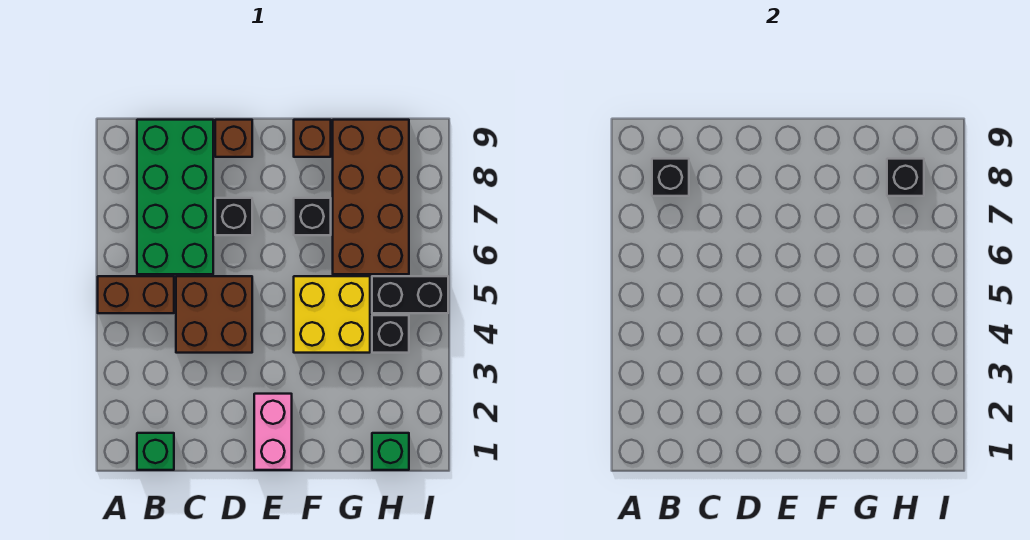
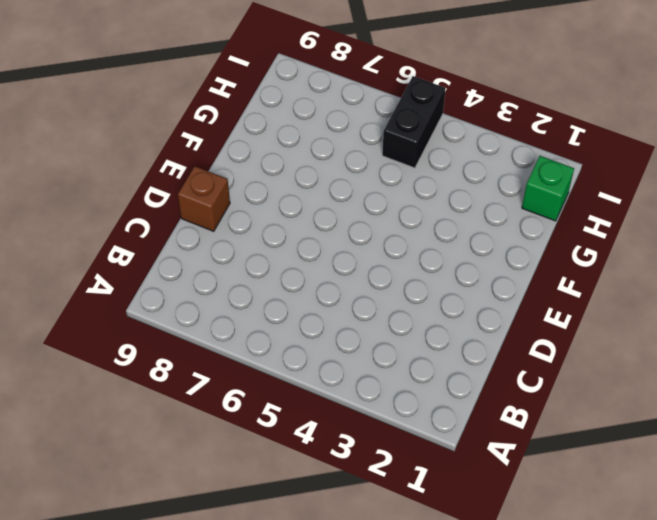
none -> brown brick A5:B5 level 1
none -> green brick B1 level 1
none -> green brick B6:C9 level 1

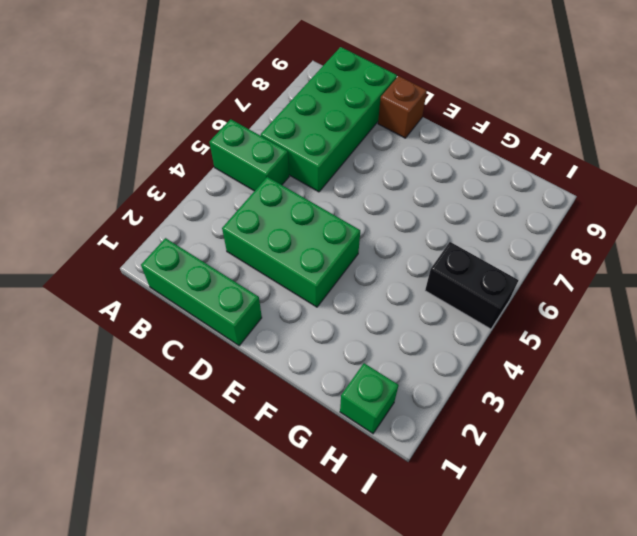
green brick A5:B5 level 1 -> brown brick A5:B5 level 1
green brick B1:D1 level 1 -> green brick B1 level 1
green brick C3:E4 level 1 -> brown brick C4:D5 level 1
none -> black brick D7 level 1
none -> pink brick E1:E2 level 1
none -> yellow brick F4:G5 level 1

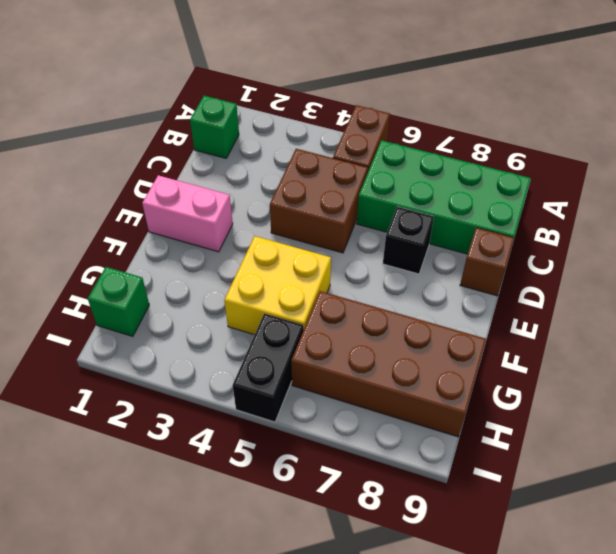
none -> black brick F7 level 1
none -> brown brick F9 level 1
none -> black brick H4 level 1

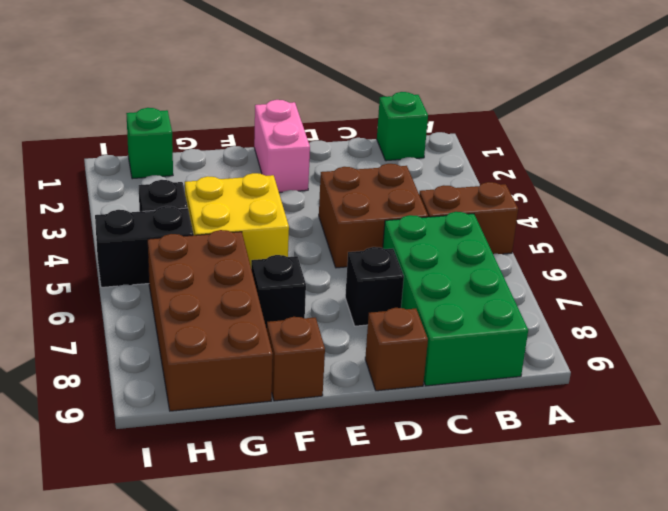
none -> black brick B8 level 2
none -> black brick H8 level 2

